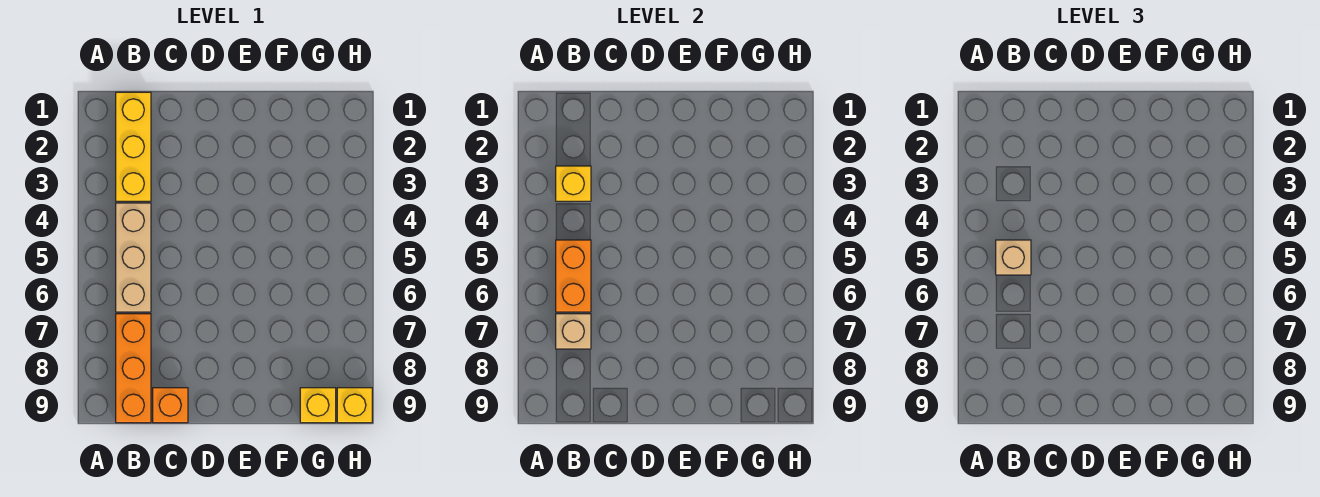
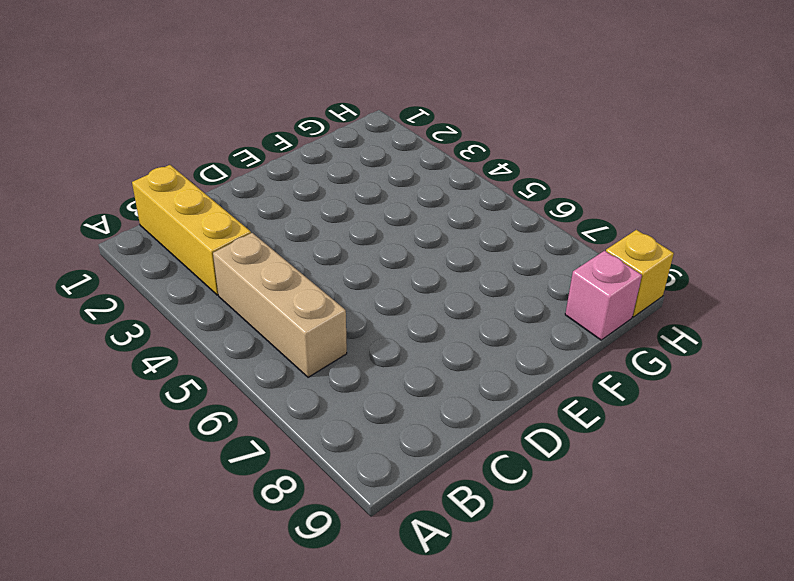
pink brick G9 level 1 -> yellow brick G9 level 1
none -> orange brick B7:B9 level 1
none -> orange brick C9 level 1

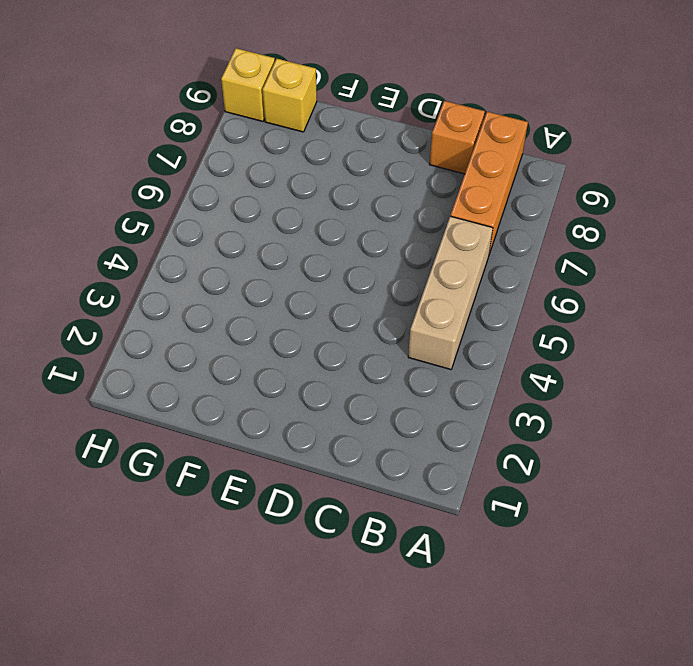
none -> yellow brick B1:B3 level 1
none -> yellow brick B3 level 2

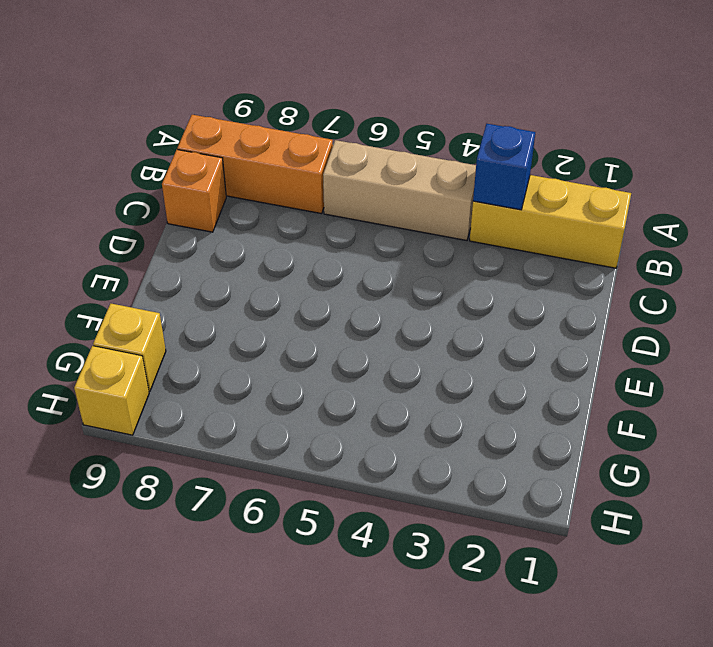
blue brick B3 level 2 -> yellow brick B3 level 2
none -> orange brick B5:B6 level 2
none -> tan brick B7 level 2

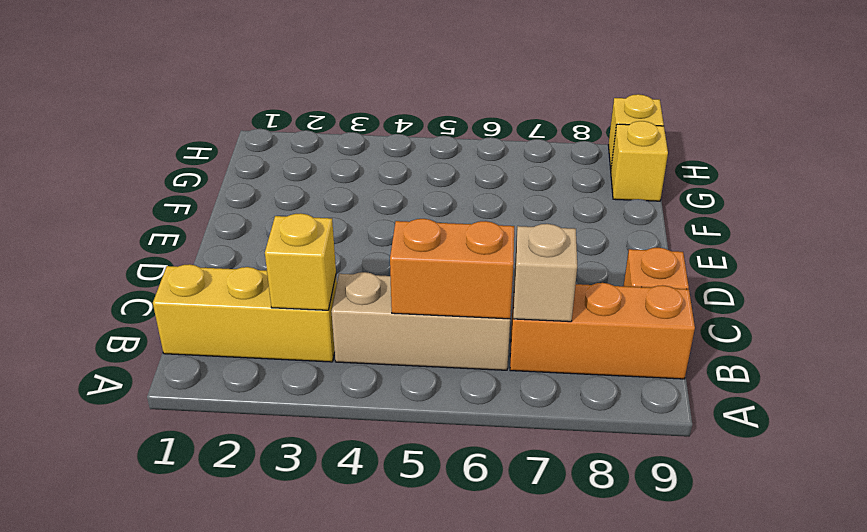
none -> tan brick B5 level 3

